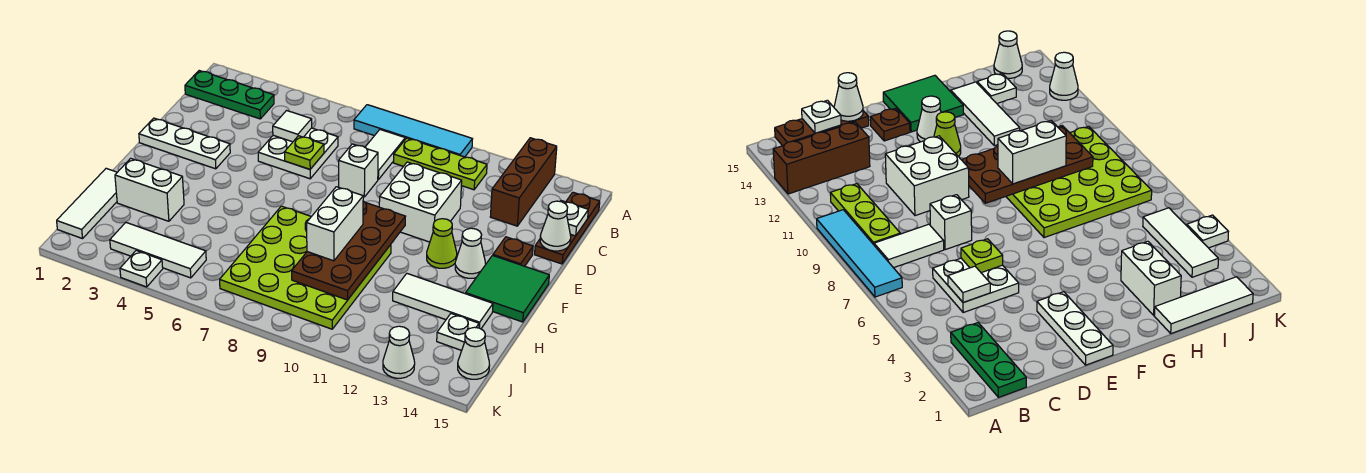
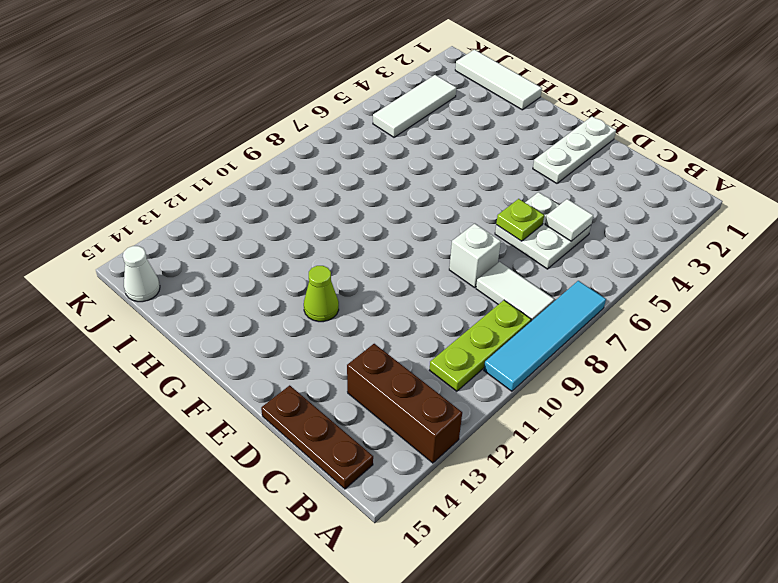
none -> green plate B1:B3 level 1
none -> white brick D10:E11 level 1
none -> brown plate E14 level 1

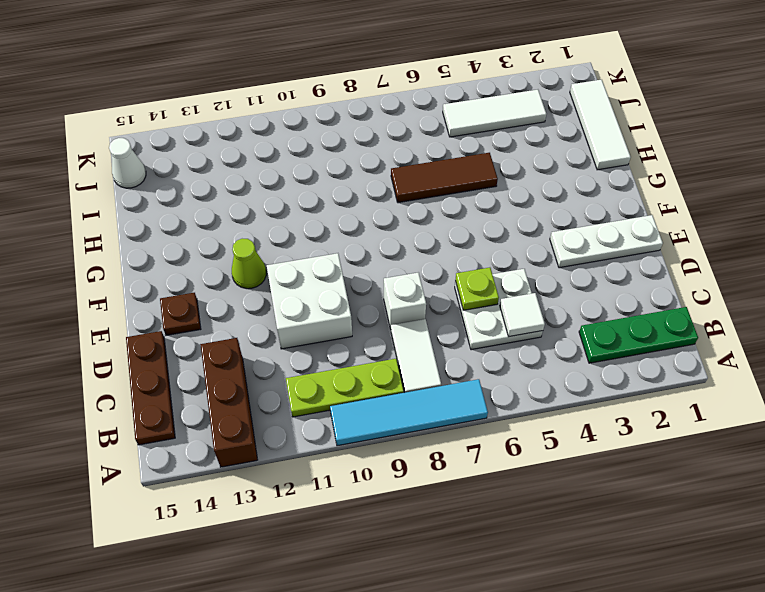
brown tile H5:H7 level 1 -> lime plate G7:J10 level 1
none -> white cone F13 level 1
none -> green tile F14:G15 level 1
none -> white brick H2:H3 level 1

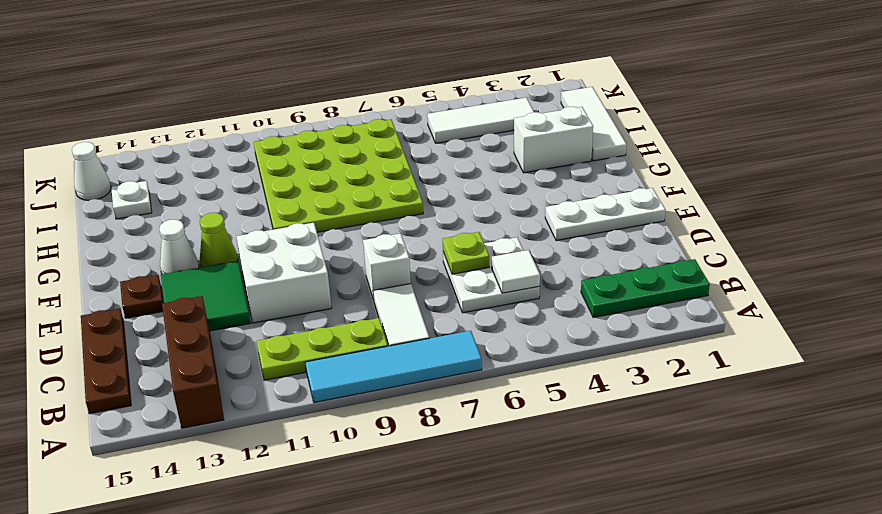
green tile D12:E13 level 1 -> green tile F14:G15 level 1
none -> white tile H12:H14 level 1
none -> white plate K4 level 1
none -> white cone K13 level 1

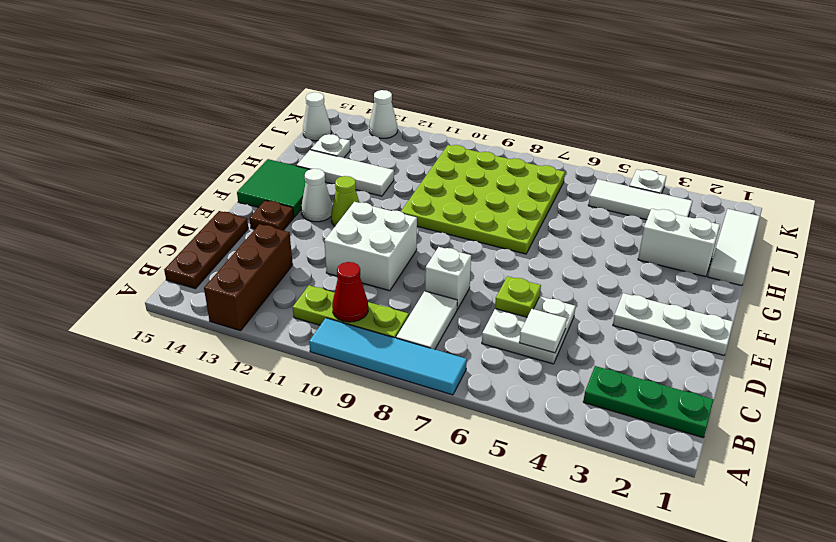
red cone B10 level 2 -> none
none -> white plate C15 level 2
none -> white cone D15 level 2
none -> brown plate F9:I10 level 2

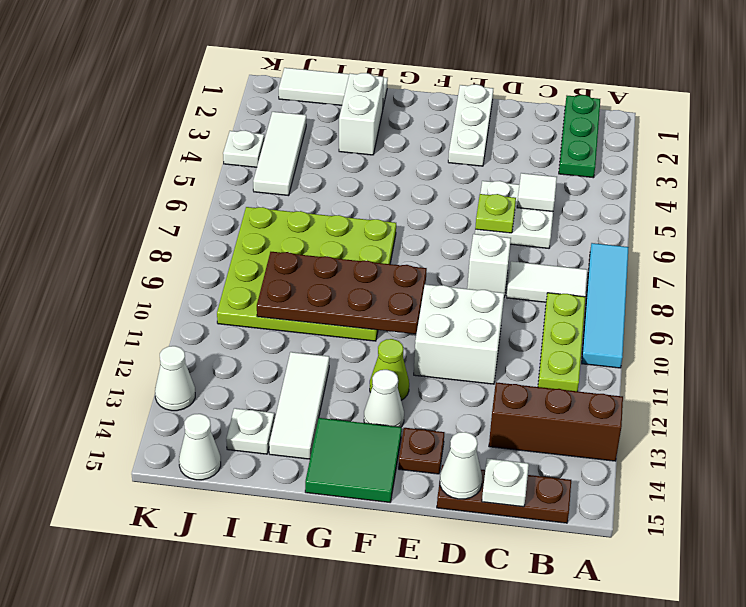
none -> white brick G9:H9 level 3

